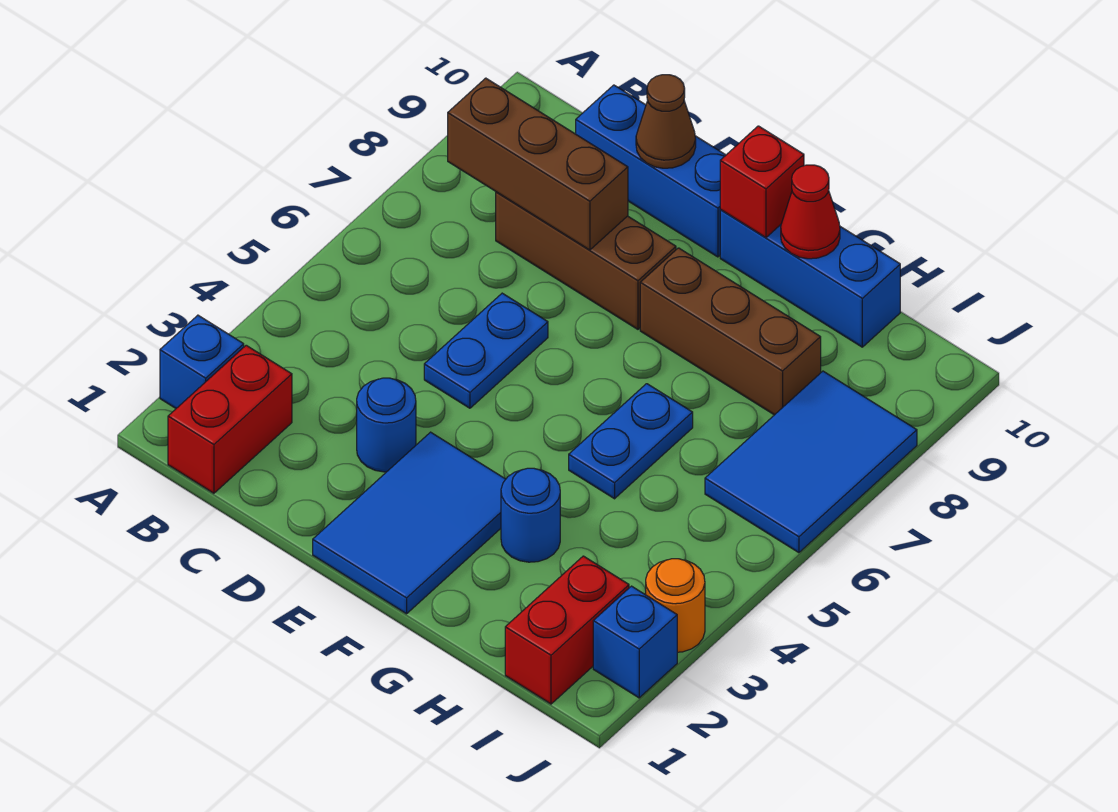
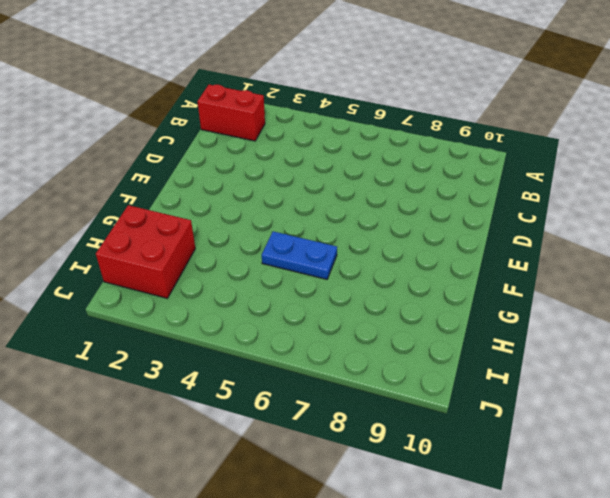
red brick H1:I2 level 1 -> red brick I1:I2 level 1
none -> blue brick A2 level 1
none -> brown brick C8:E8 level 1
none -> blue brick C10:E10 level 1

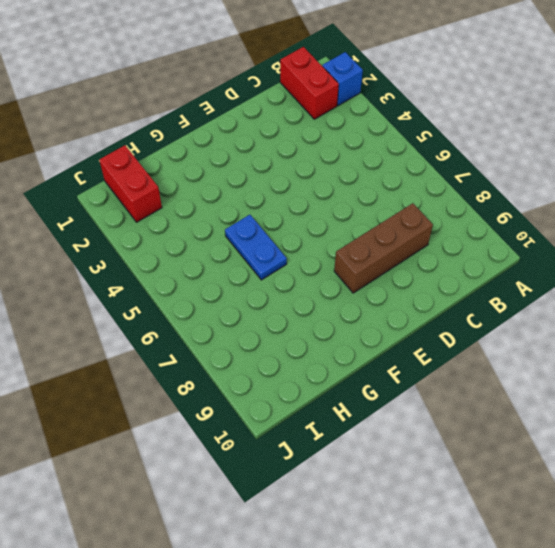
none -> blue brick C10:E10 level 1
none -> blue round brick D3 level 1
none -> blue plate D5:D6 level 1

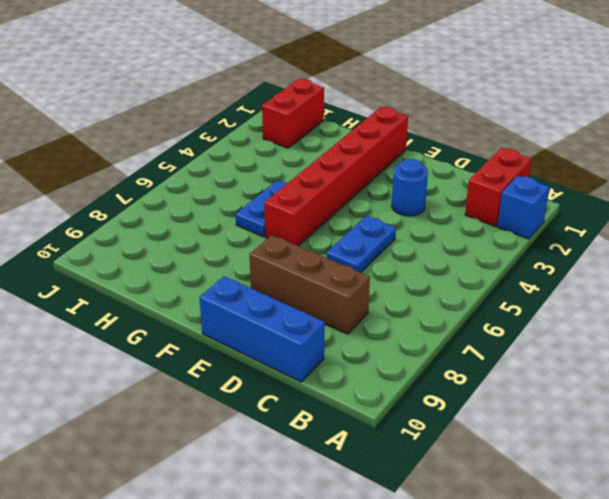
red brick F1:F6 level 1 -> blue tile E1:F3 level 1
none -> brown brick F8:H8 level 1
none -> blue brick F10:H10 level 1
none -> blue round brick G3 level 1

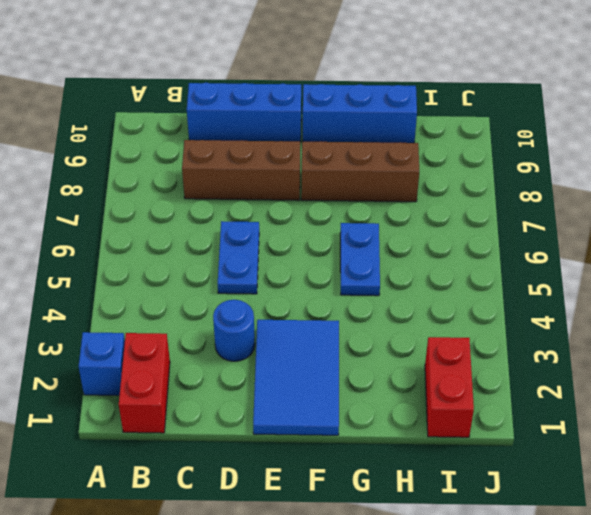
none -> blue round brick G3 level 1
none -> blue tile I6:J8 level 1
none -> blue brick J2 level 1

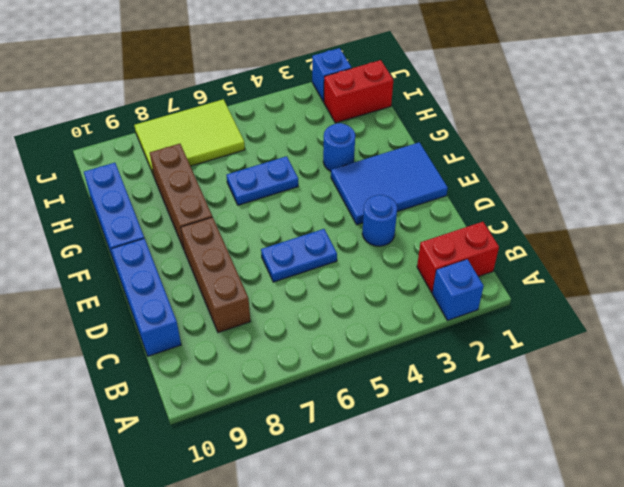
lime tile I6:J8 level 1 -> blue tile I6:J8 level 1
none -> orange round brick J3 level 1
none -> brown brick B8:D8 level 2
none -> brown cone D10 level 2

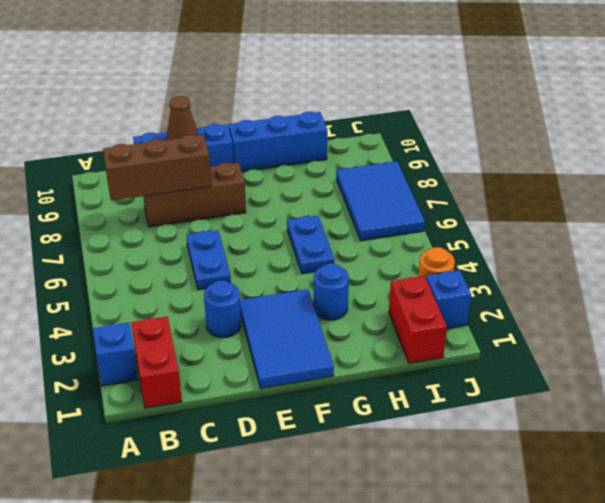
none -> brown brick F8:H8 level 1
none -> red brick F10 level 2
none -> red cone G10 level 2

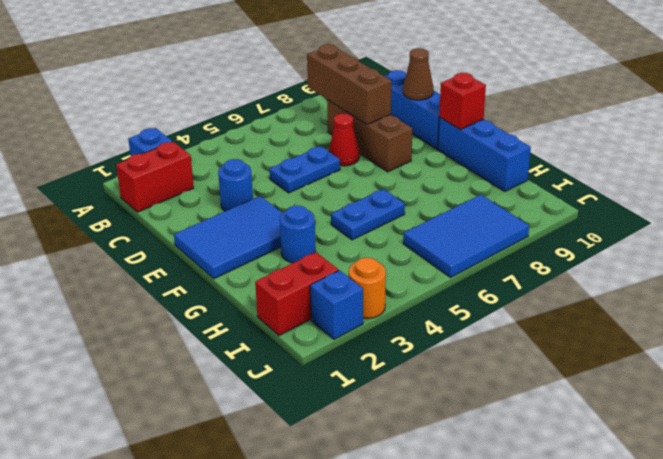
red cone D7 level 1 -> red cone G10 level 2
none -> brown brick F8:H8 level 1

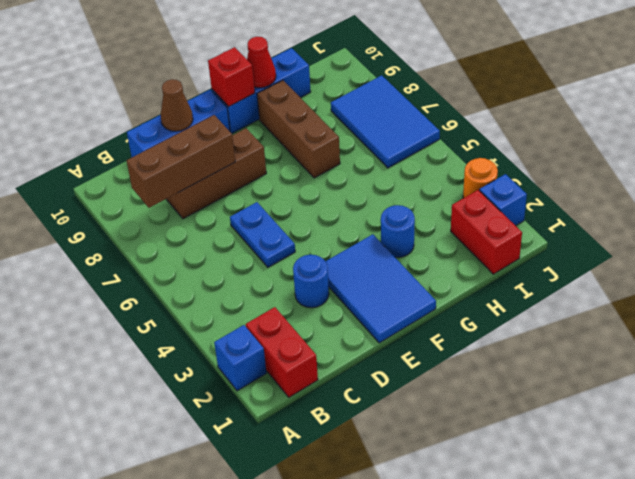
brown brick G7:G9 level 1 -> brown brick F8:H8 level 1
none -> blue plate G5:G6 level 1

